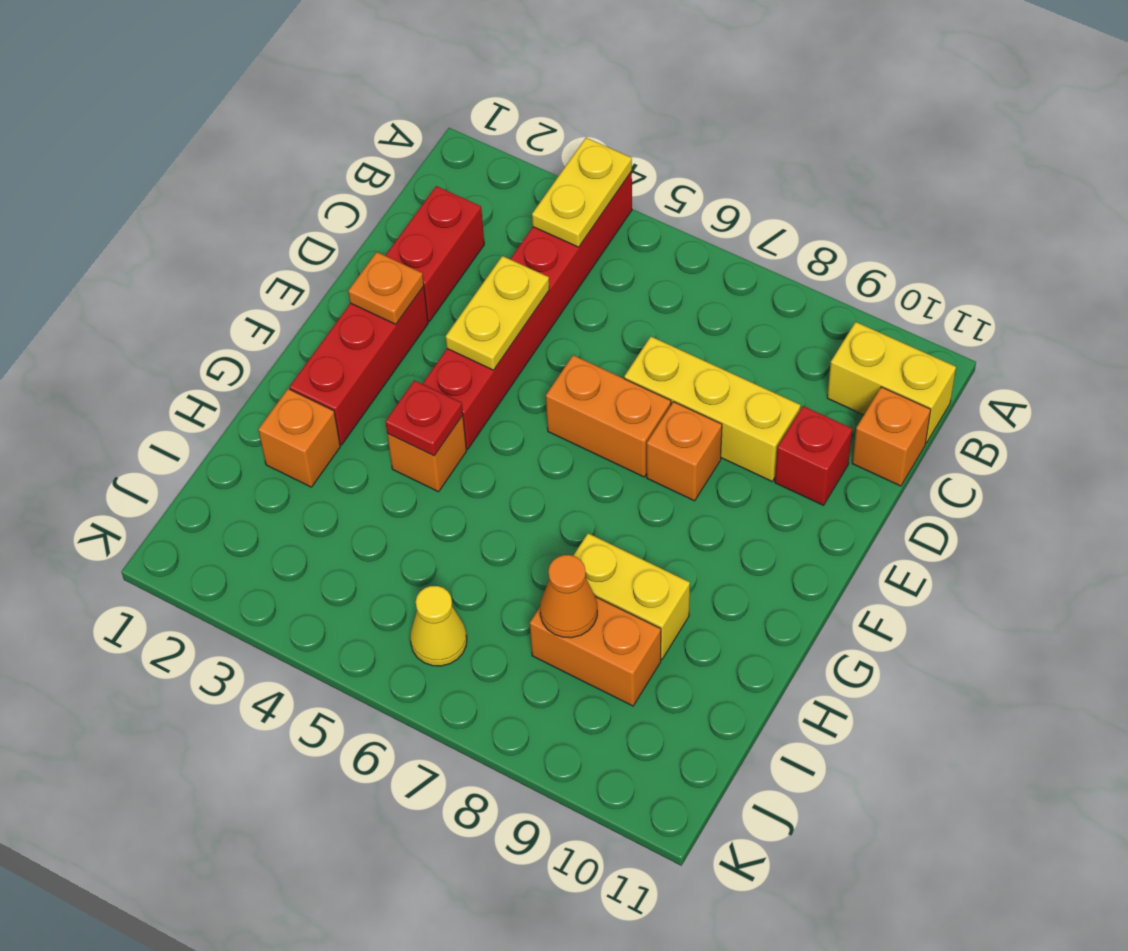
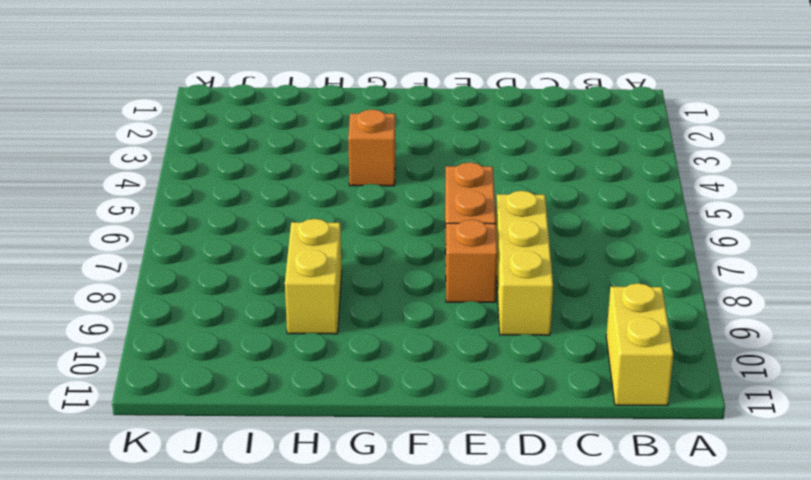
none -> red brick A4:F4 level 1
none -> red brick C2:D2 level 1
none -> orange brick C11 level 1

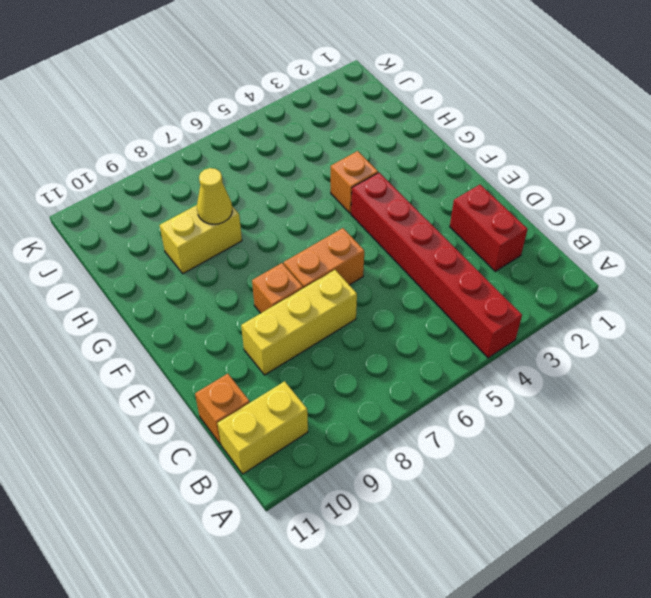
yellow cone H8 level 2 -> yellow cone J6 level 1
none -> red brick D10 level 1
none -> red brick E2:G2 level 1
none -> orange brick H2 level 1

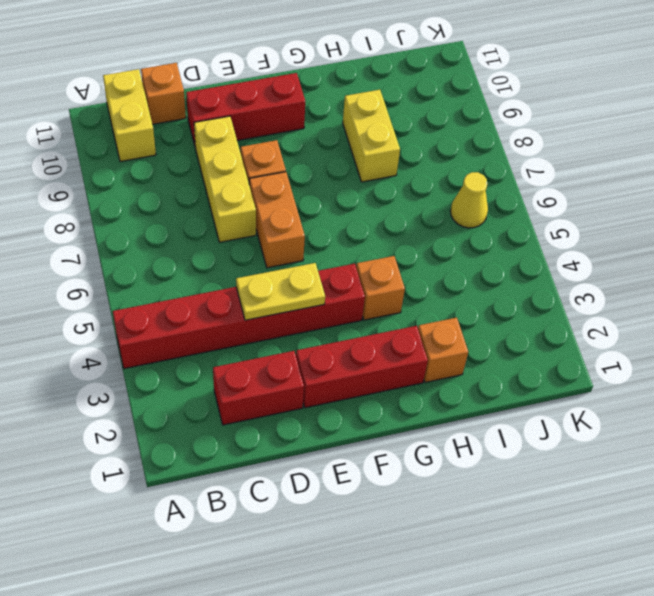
red brick D10:F10 level 1 -> red brick D10 level 1
none -> orange brick I8:I9 level 1
none -> yellow plate A4:B4 level 2
none -> orange plate E2 level 2

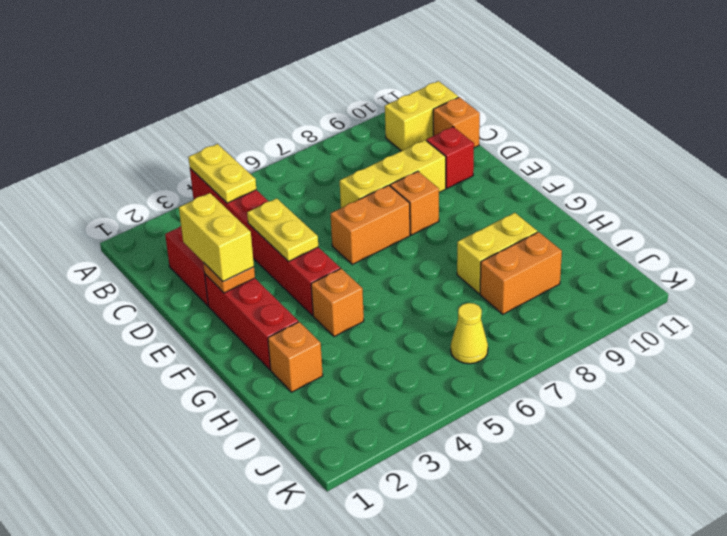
yellow brick D2:E2 level 3 -> none
none -> red plate G4 level 2
none -> orange cone I8 level 2

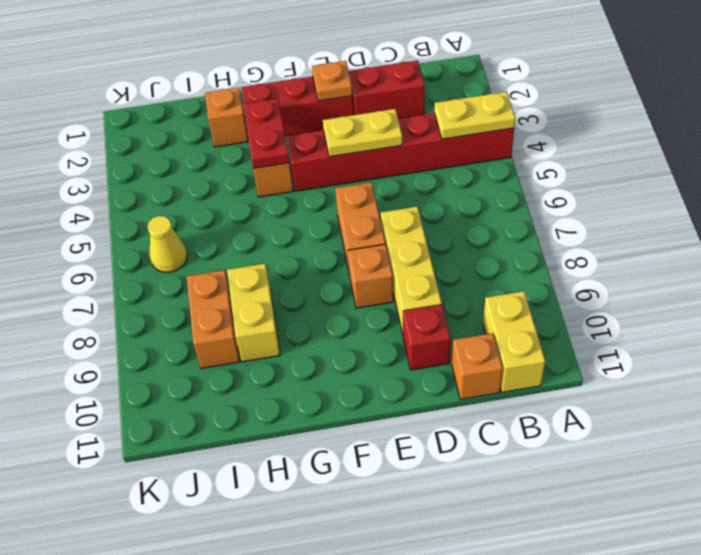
red plate G3:G4 level 2 -> red plate G4 level 2
none -> orange cone I8 level 2

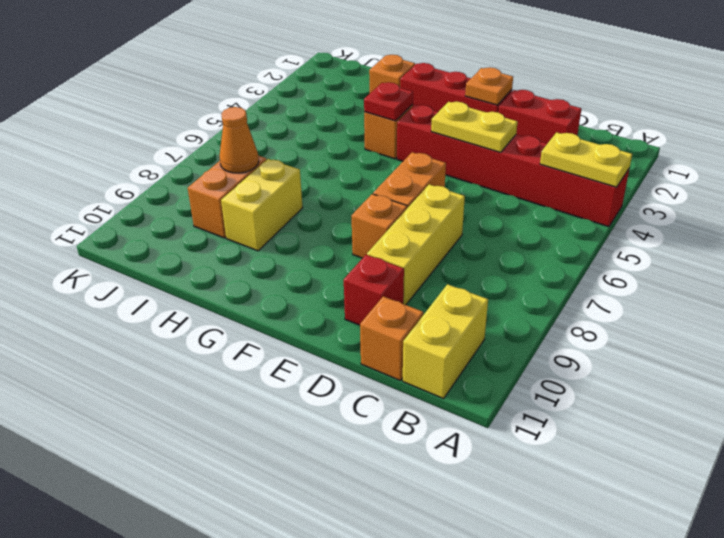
none -> yellow cone J6 level 1

